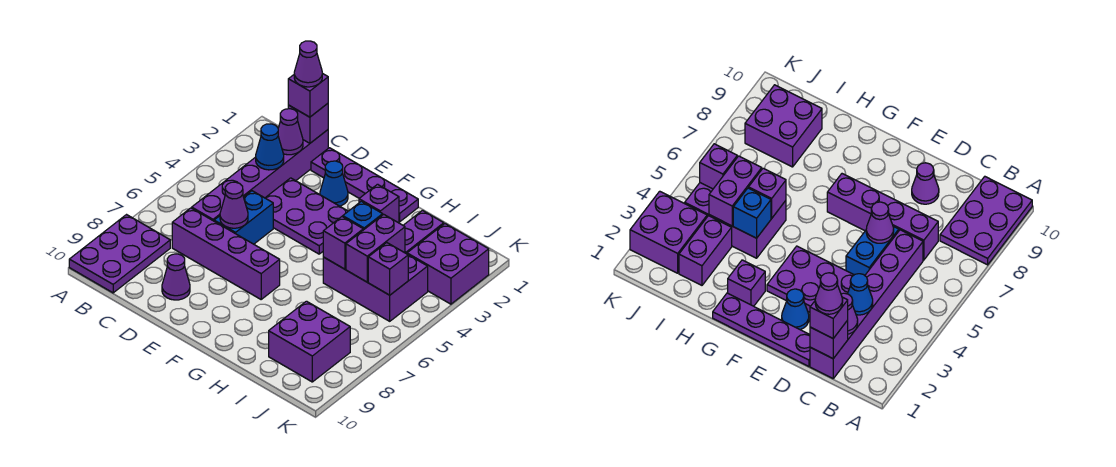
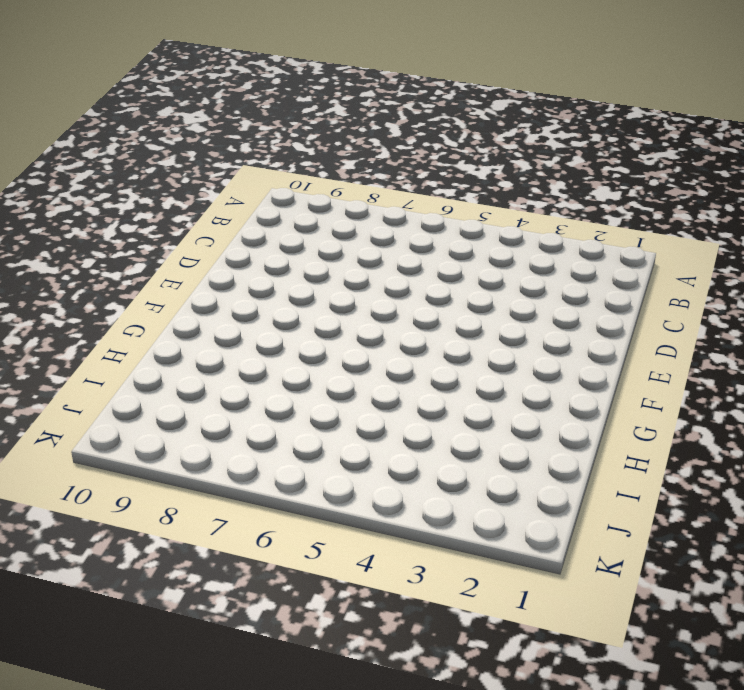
none -> purple plate A8:B10 level 1
none -> purple brick C1:C6 level 1
none -> purple brick C7:F7 level 1

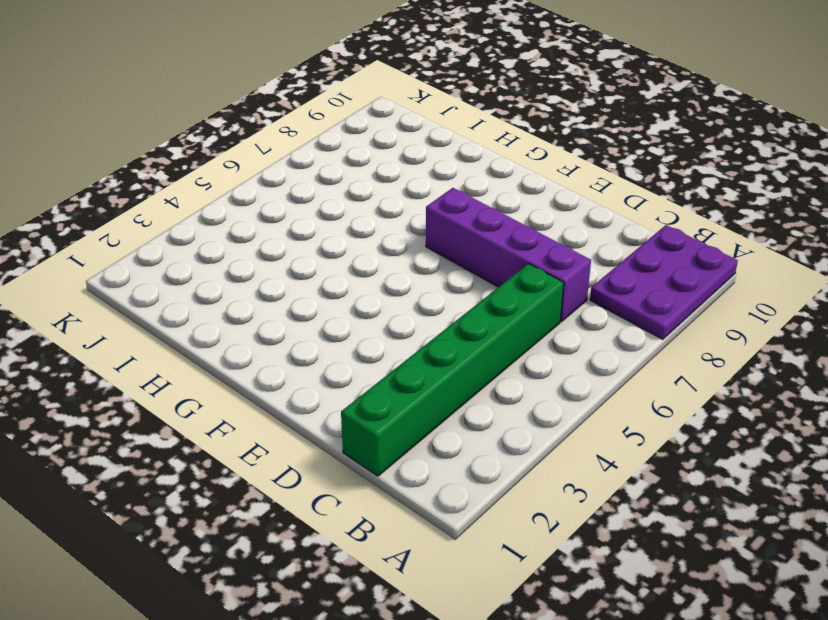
green brick C1:C6 level 1 -> purple brick C1:C6 level 1
none -> purple plate D1:G1 level 1
none -> purple plate D3:F4 level 1
none -> blue brick D5:D6 level 1

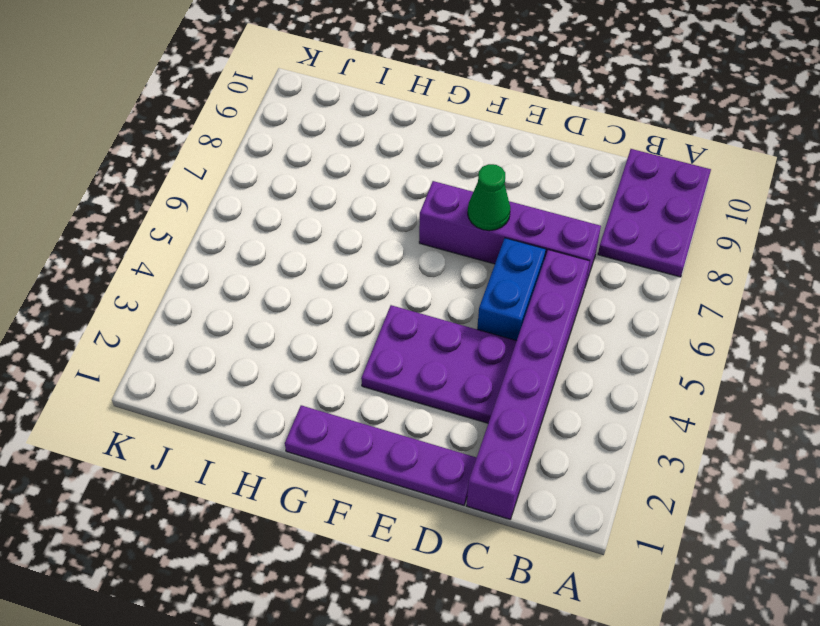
green cone E7 level 2 -> none
none -> purple cone D9 level 1
none -> blue cone E2 level 1
none -> purple brick G2 level 1

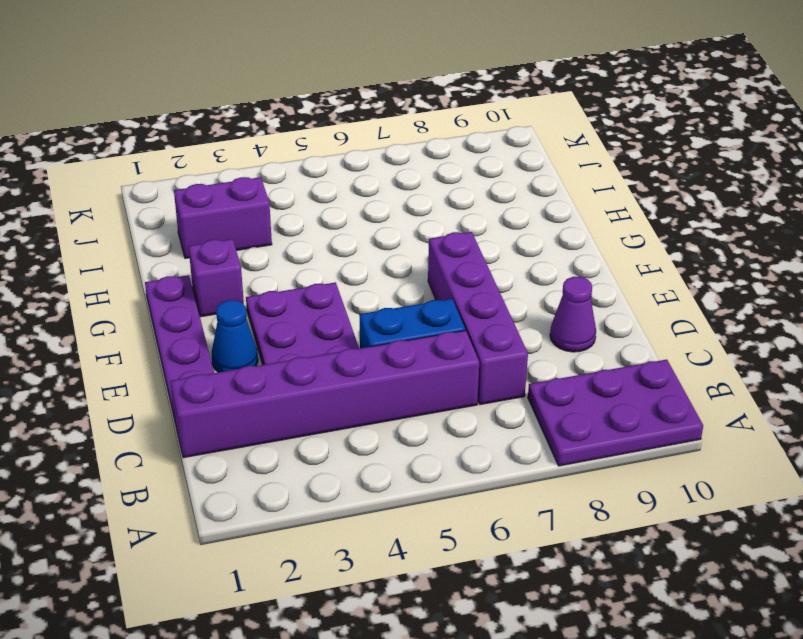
none -> purple brick H4:J5 level 1
none -> purple brick I8:J9 level 1
none -> purple brick J2:K3 level 1

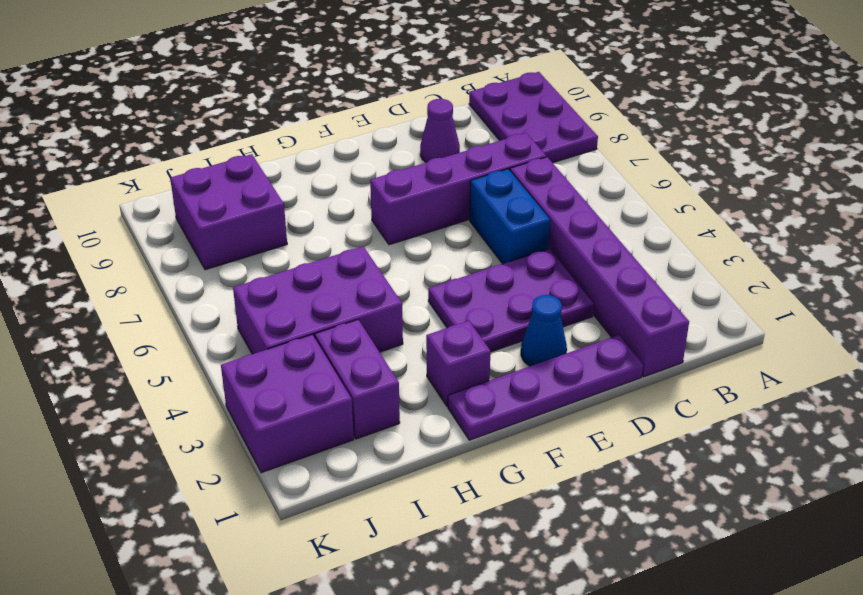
none -> purple brick C1 level 2
none -> purple cone C2 level 2
none -> blue cone C3 level 2

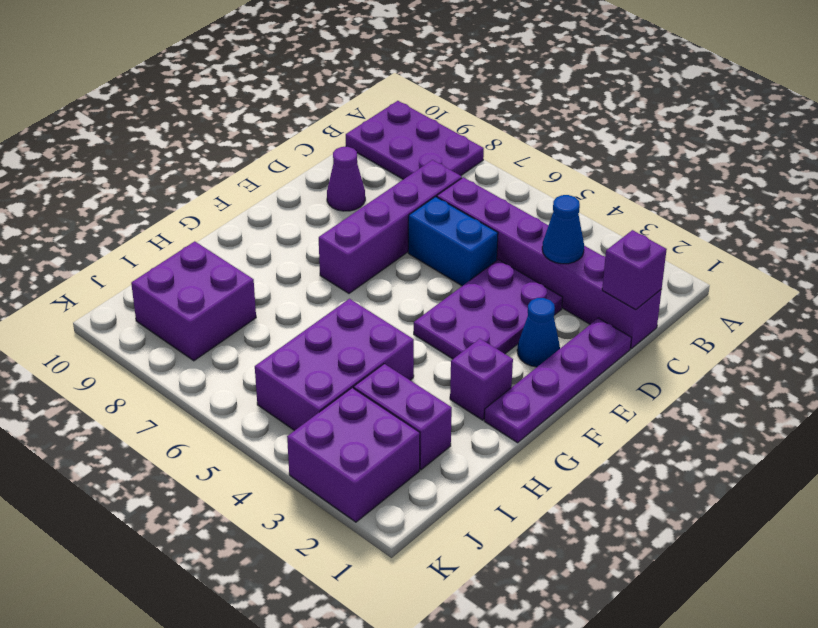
none -> purple cone C2 level 2
none -> purple cone D6 level 2
none -> blue brick H4 level 2

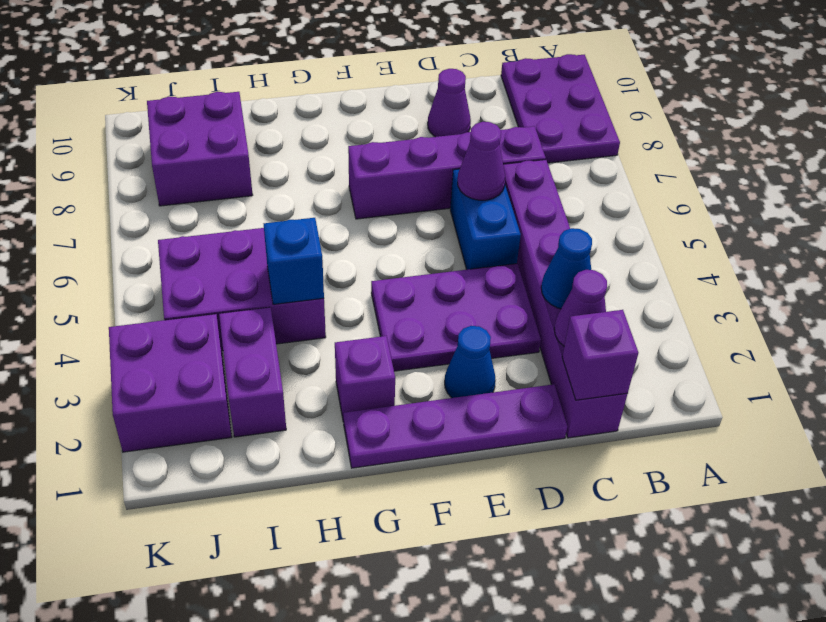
none -> purple brick H5 level 2
none -> purple brick I4:I5 level 2
none -> purple brick J5 level 2

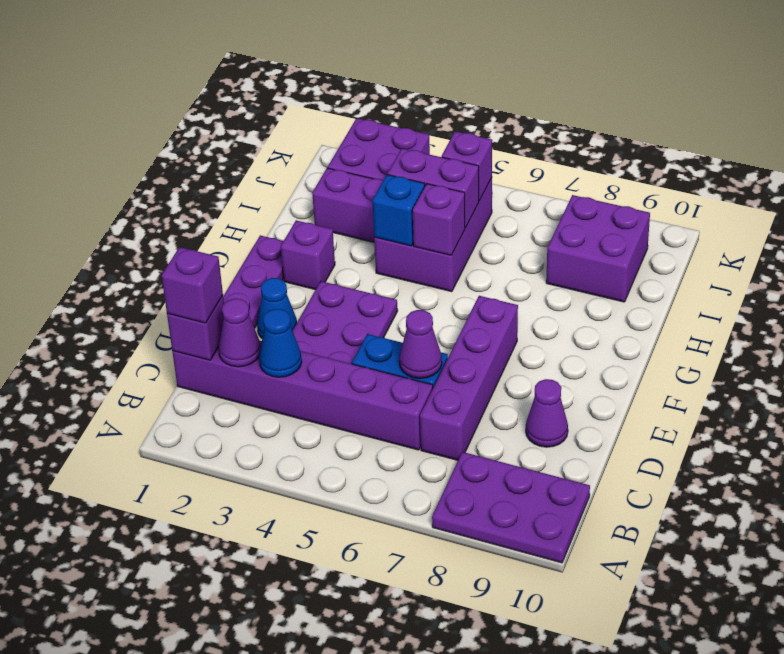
none -> purple cone C1 level 4

